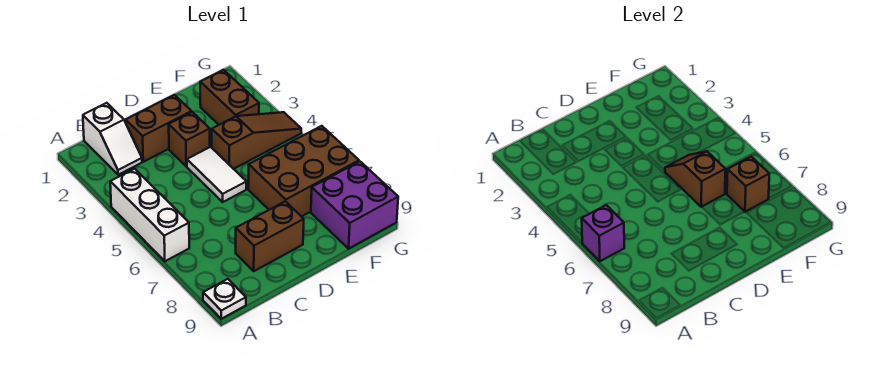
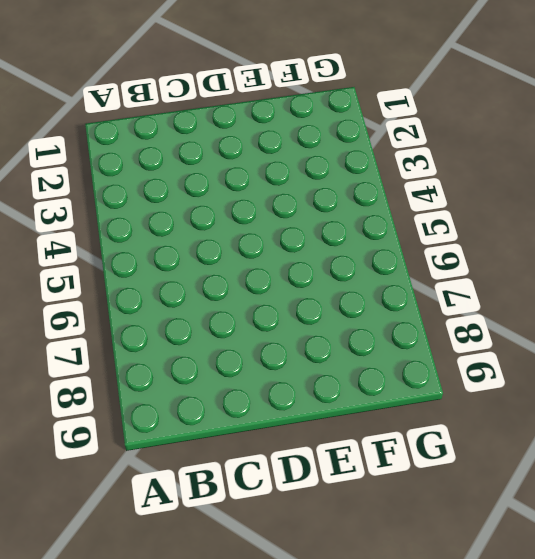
none -> white brick A4:A6 level 1
none -> white plate A9 level 1
none -> white slope B1:B2 level 1 top 1

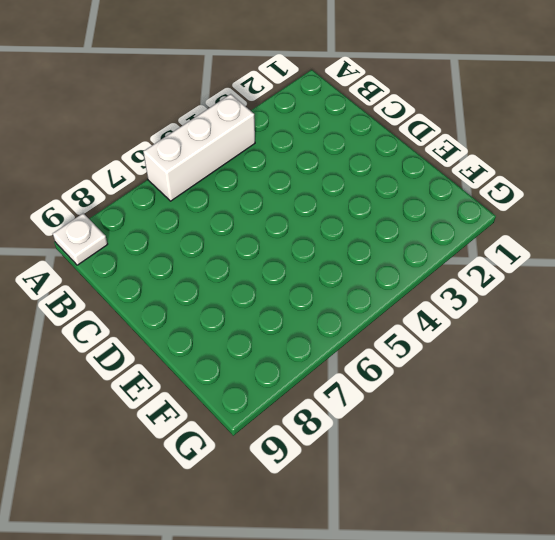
none -> white slope B1:B2 level 1 top 1
none -> brown brick C2:D2 level 1
none -> brown brick C8:D8 level 1

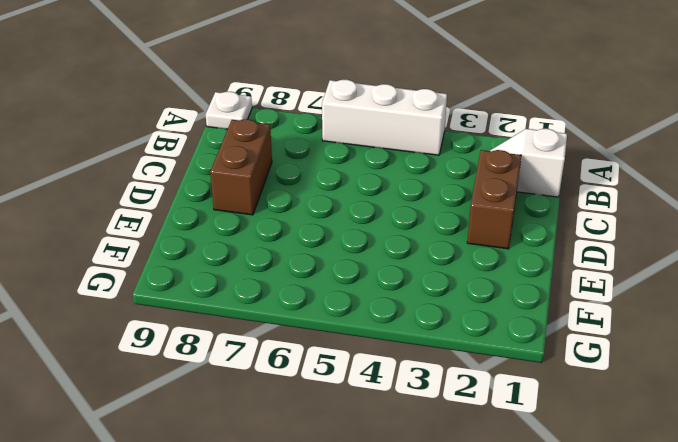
none -> brown brick D3 level 1
none -> white tile D4:D5 level 1
none -> brown slope E4:G4 level 1 top E

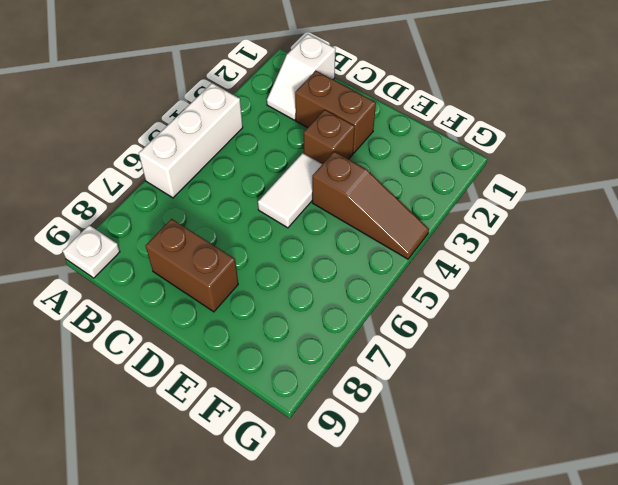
none -> brown brick E6:G7 level 1
none -> brown brick F2:F3 level 1
none -> purple brick F8:G9 level 1

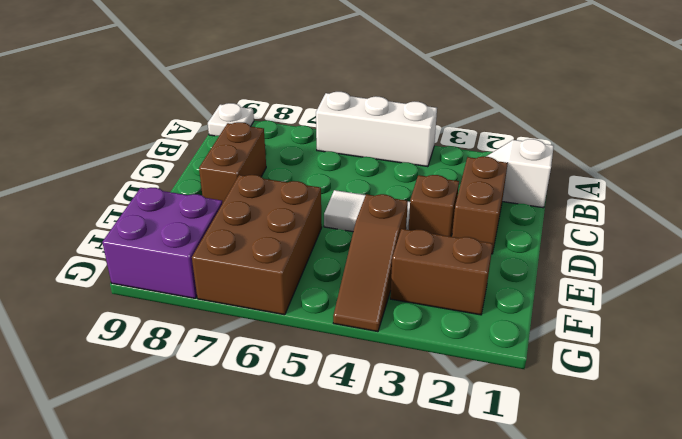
none -> purple brick A6 level 2
none -> brown slope E5:E6 level 2 top 6
none -> brown brick F7 level 2

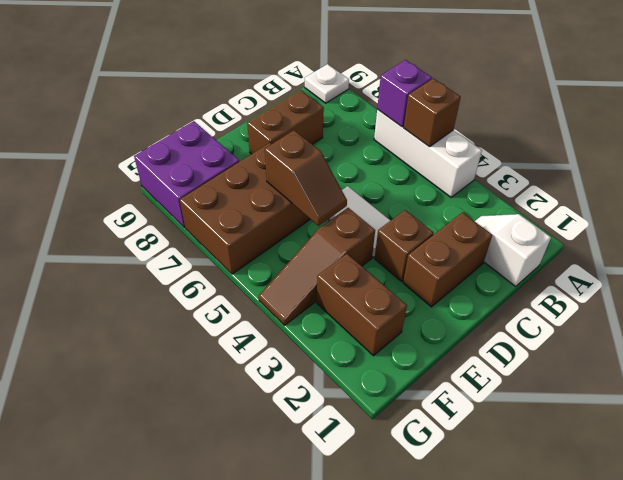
brown brick A5 level 2 -> brown brick F7 level 2

